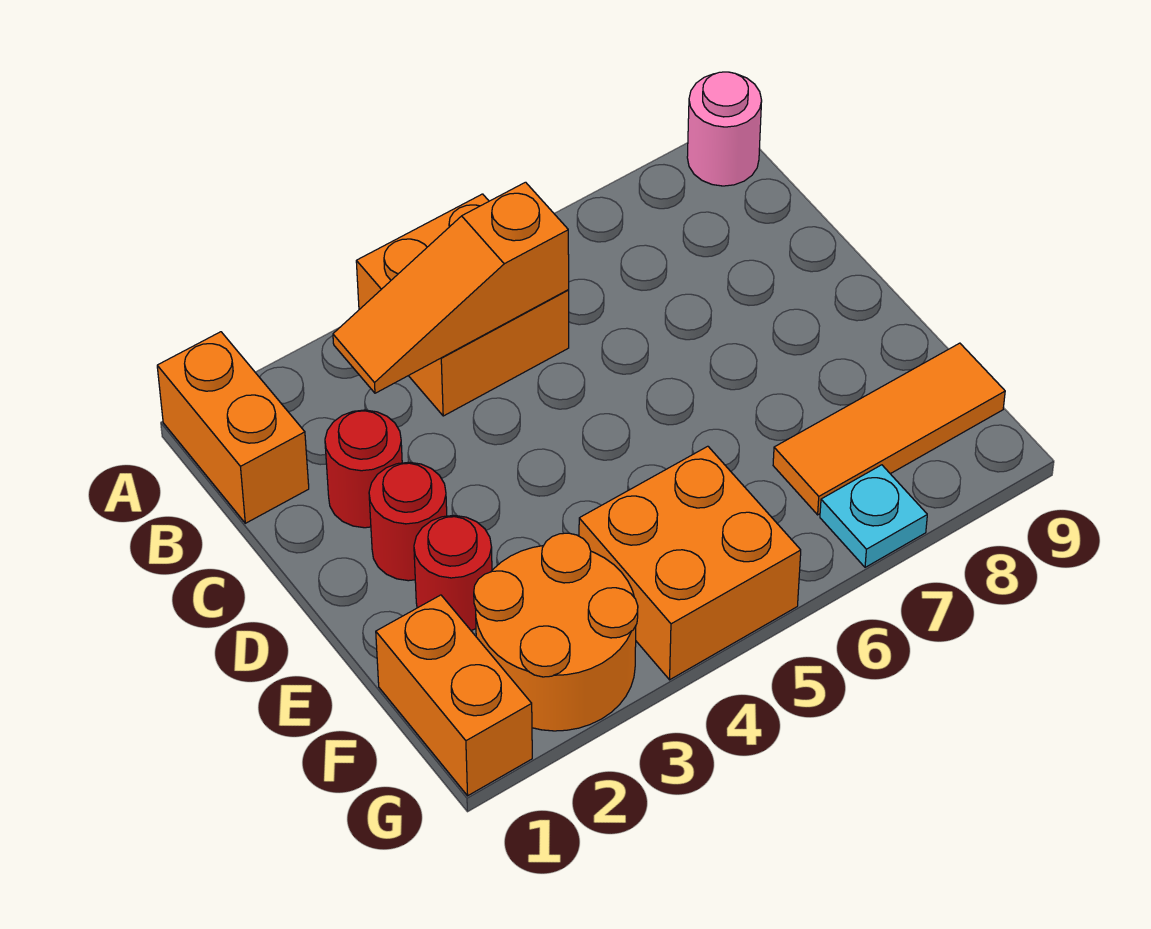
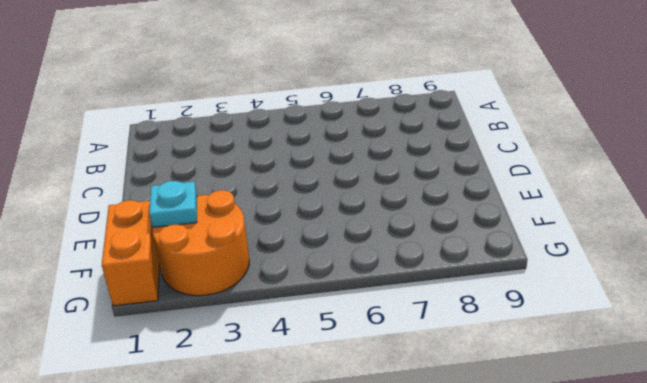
cyan plate F2 level 2 -> cyan plate G7 level 1
none -> orange brick A1:B1 level 1
none -> orange brick A4:B5 level 1
none -> pink round brick A9 level 1

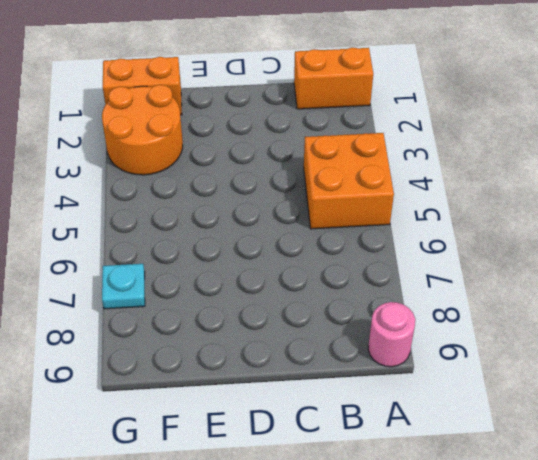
none -> red round brick C2 level 1
none -> red round brick D2 level 1
none -> red round brick E2 level 1

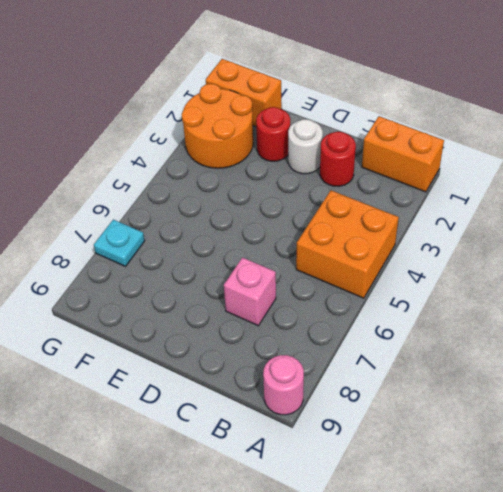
pink brick C7 level 1 -> none
white round brick D2 level 1 -> red round brick D2 level 1
none -> orange brick F4:G5 level 1
none -> orange tile F7:F9 level 1
none -> orange slope B3:B5 level 2 top 5

